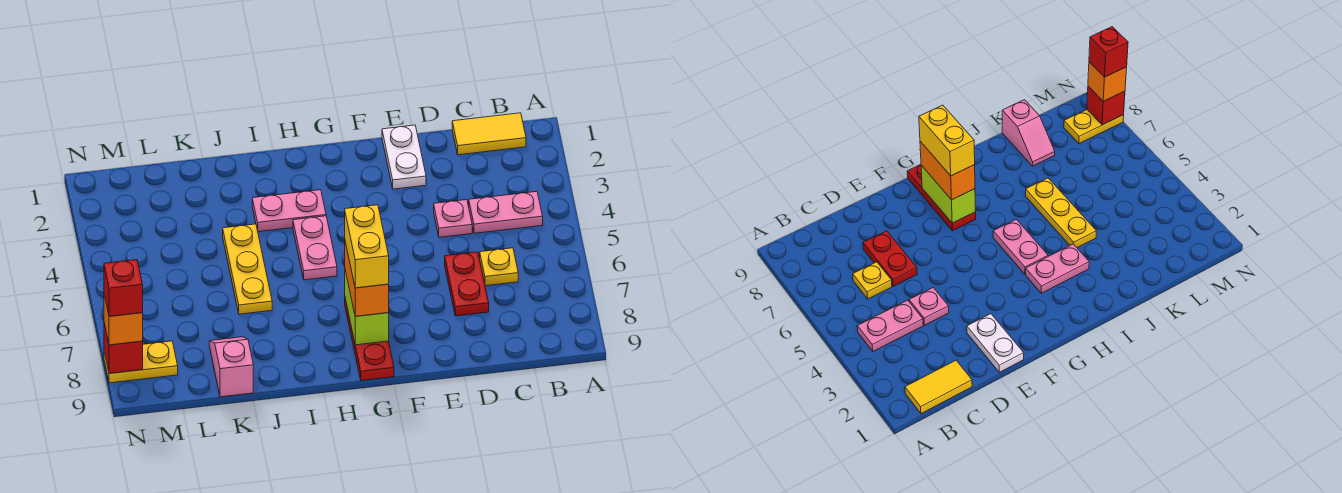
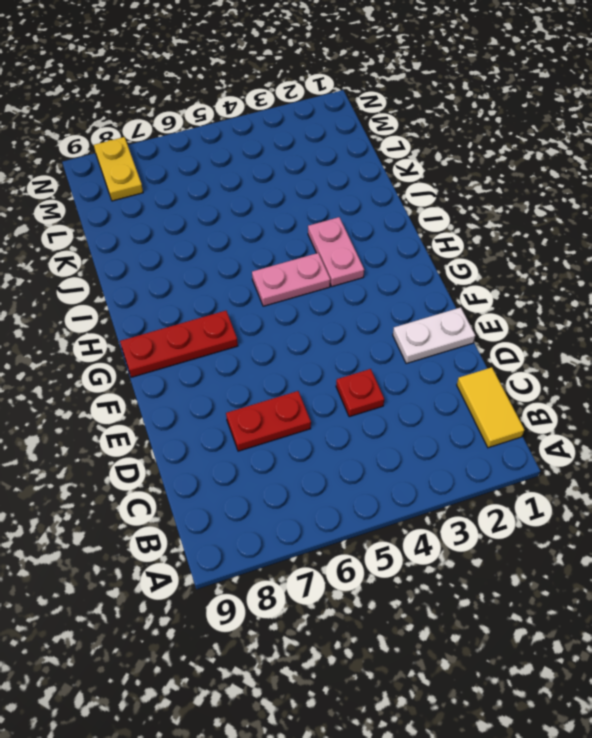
red plate D4 level 1 -> pink plate D4 level 1
none -> pink plate B4:C4 level 1
none -> yellow plate C6 level 1
none -> yellow plate J4:J6 level 1

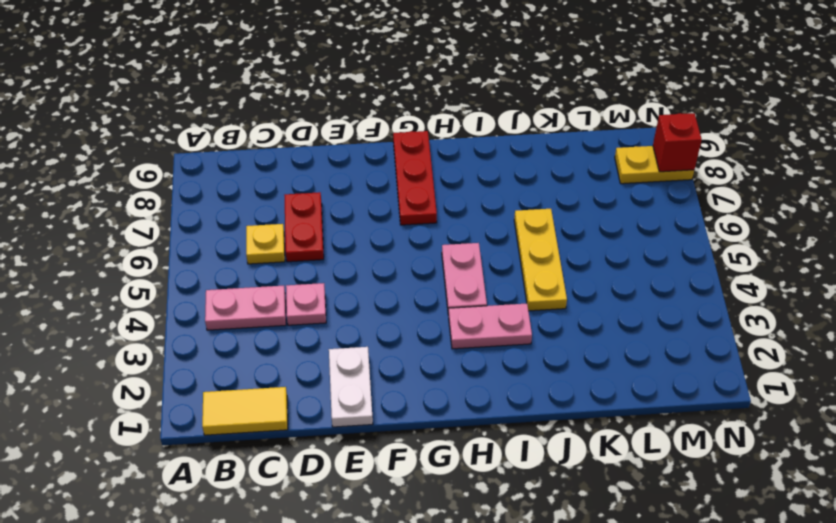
none -> pink slope K8:K9 level 1 top 9
none -> lime brick G7:G8 level 2
none -> orange brick G7:G8 level 3

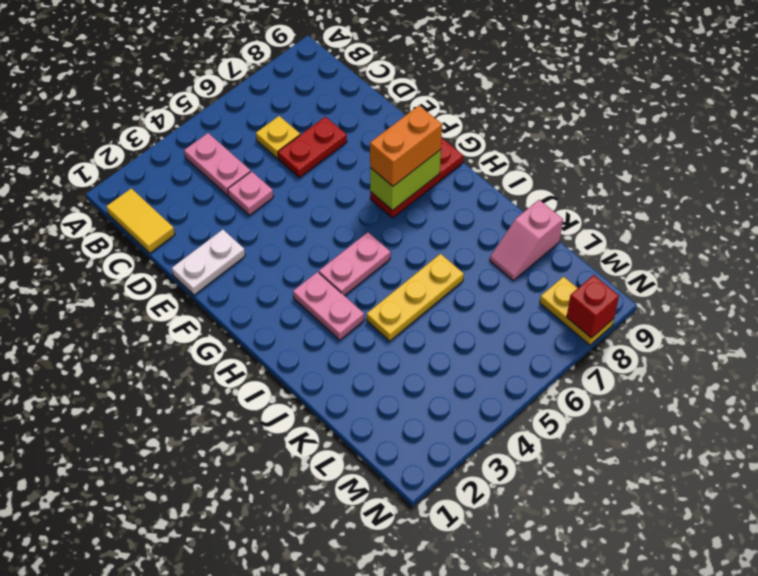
none -> orange brick N8 level 3
none -> yellow brick G7:G8 level 4
none -> red brick N8 level 4

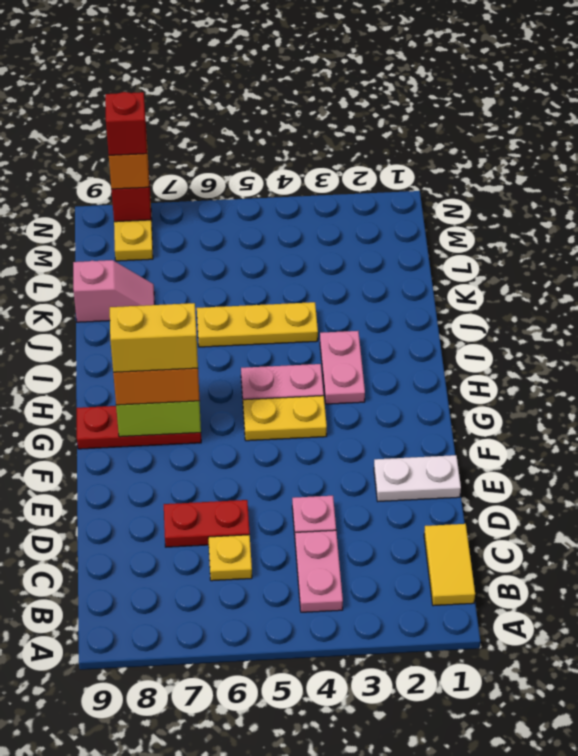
yellow plate G4:G5 level 1 -> none

